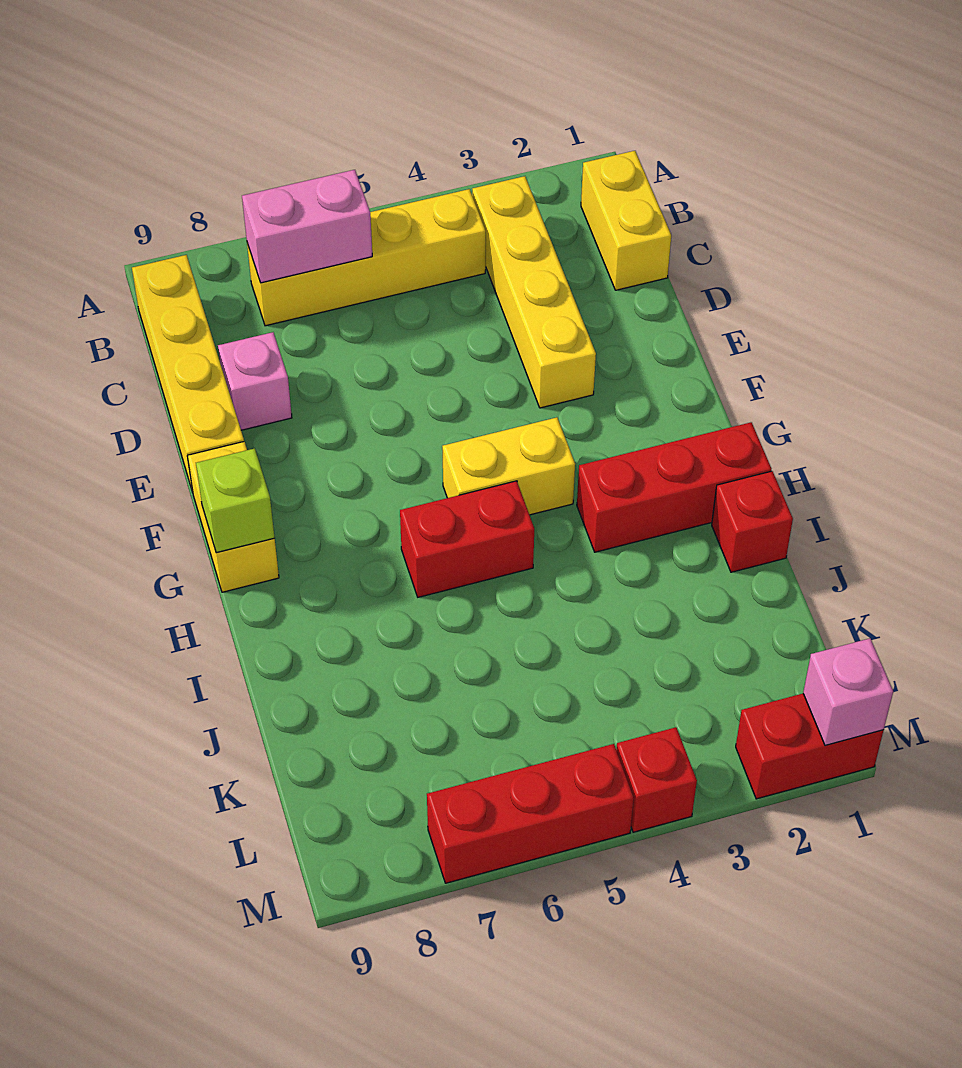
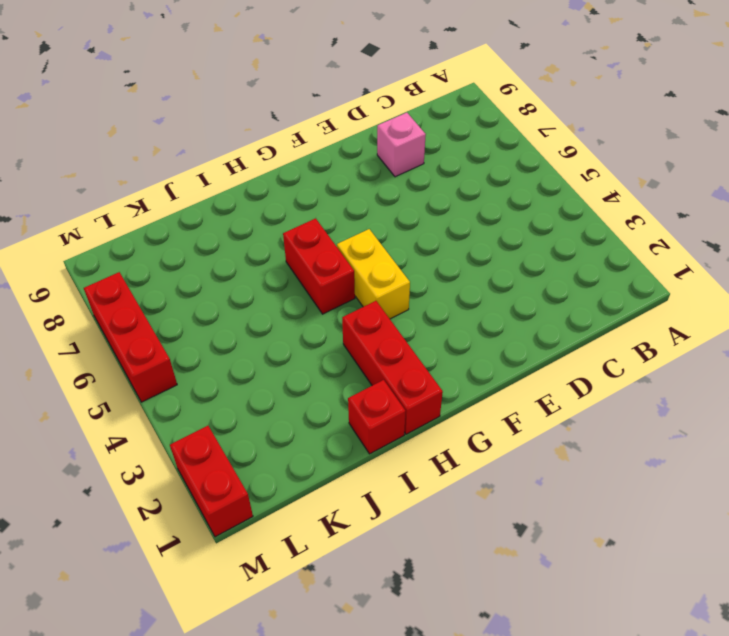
none -> yellow brick B1:C1 level 1
none -> yellow brick B3:E3 level 1
none -> yellow brick B4:B7 level 1

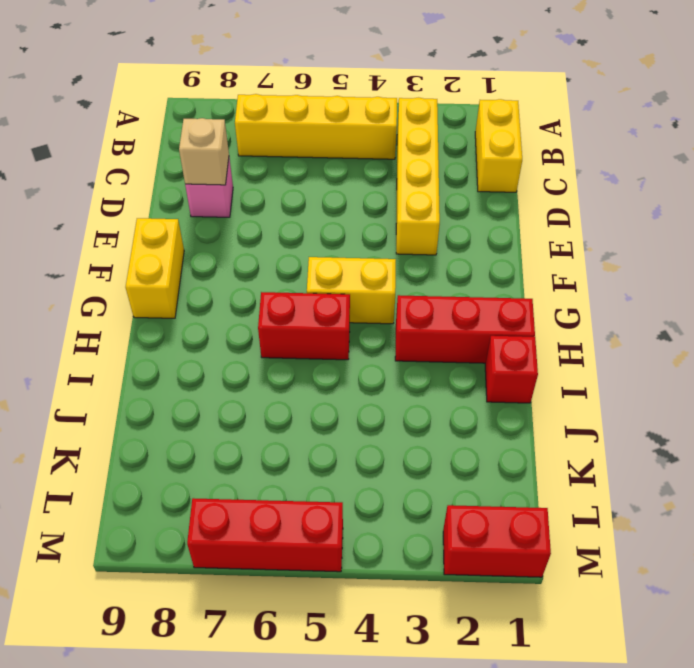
tan brick D8 level 2 -> none
none -> yellow brick B9:E9 level 1
none -> red brick M4 level 1
none -> pink brick B6:B7 level 2

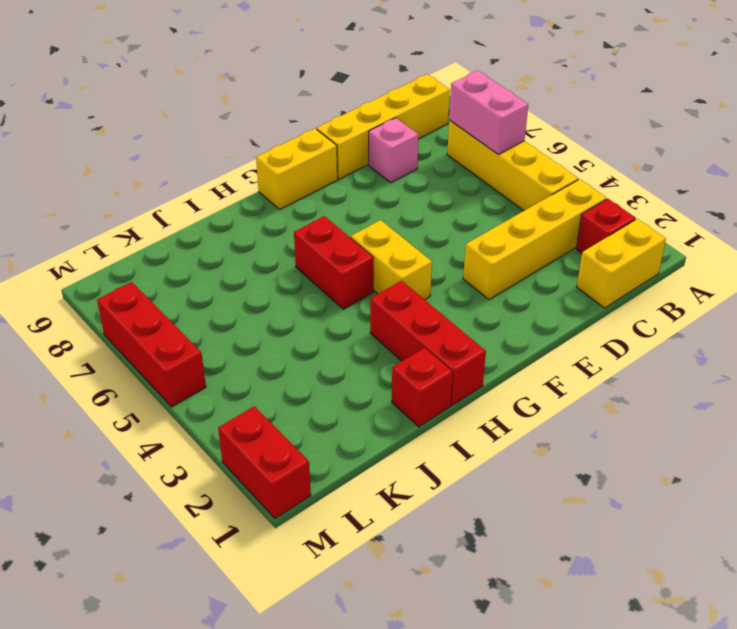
red brick B2 level 1 -> red brick M4 level 1
none -> lime brick G9 level 2
none -> pink brick M1 level 2

